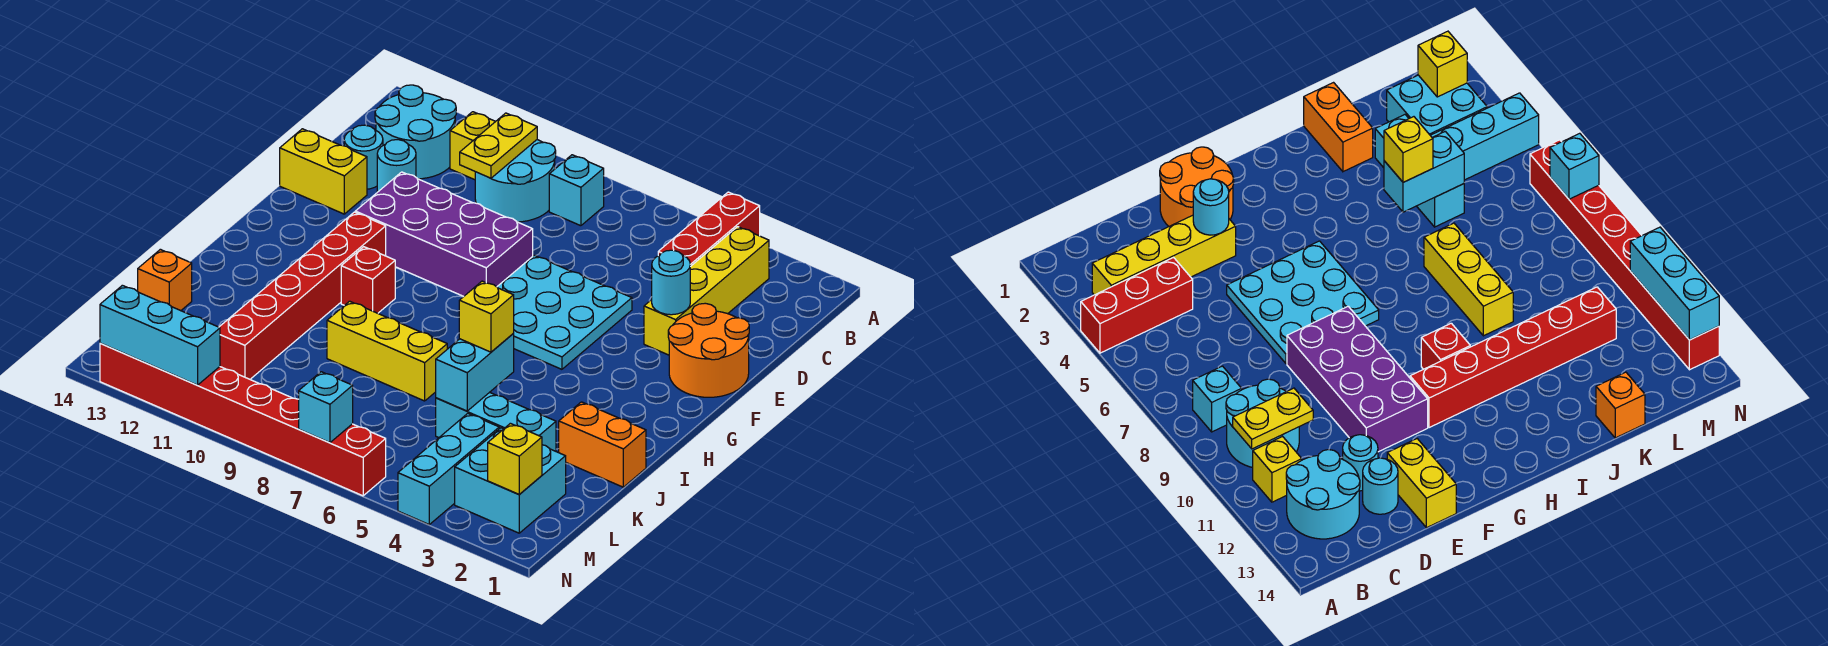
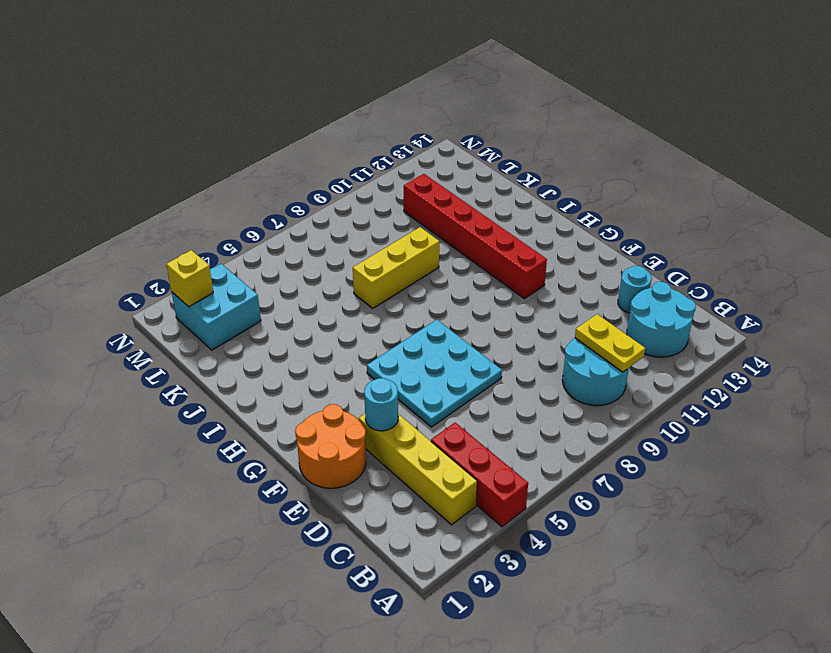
none -> cyan brick B8 level 1
none -> yellow brick B11 level 1
none -> cyan round brick D12 level 1

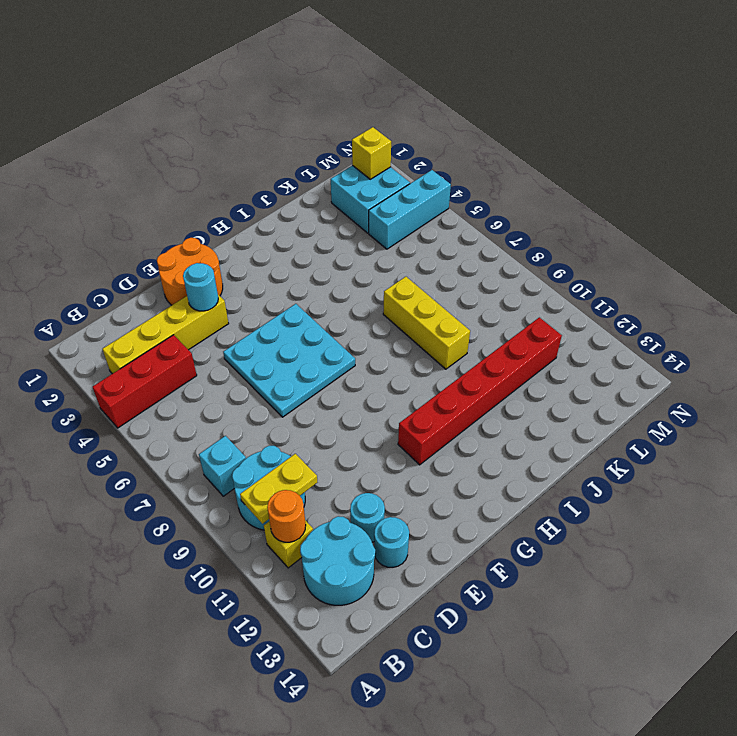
orange round brick B11 level 2 -> none
none -> purple brick E8:F11 level 1
none -> yellow brick E13:E14 level 1
none -> red brick H10 level 1

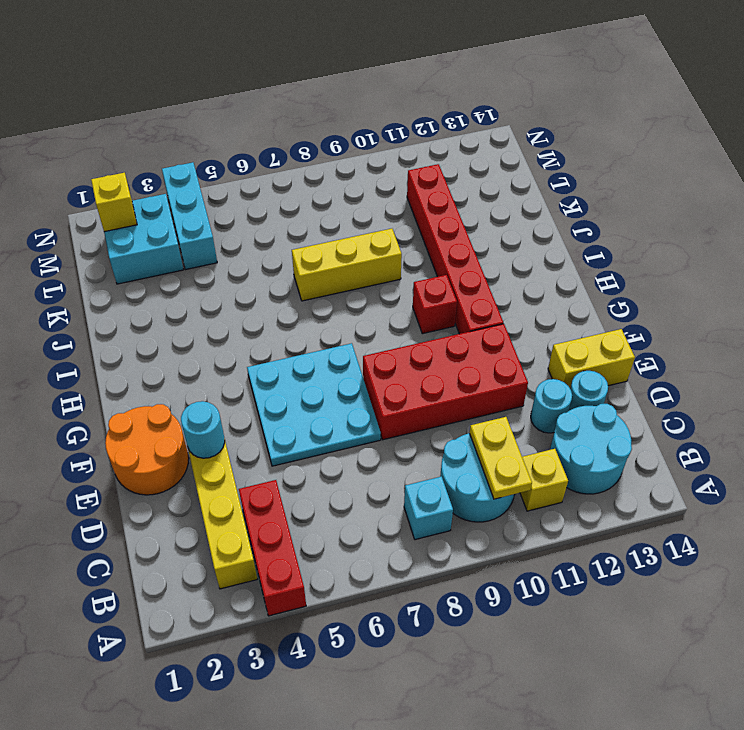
red brick E8:F11 level 1 -> purple brick E8:F11 level 1
none -> orange brick J1:J2 level 1
none -> cyan brick K3:K5 level 1
none -> orange brick K14 level 1

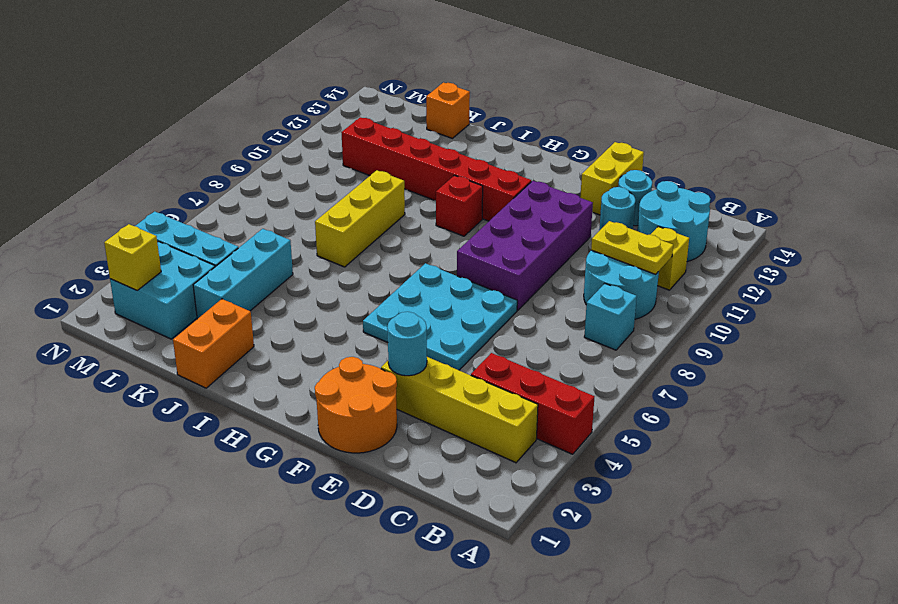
none -> red brick N6:N13 level 1
none -> cyan brick J5:K5 level 2
none -> cyan brick N7 level 2

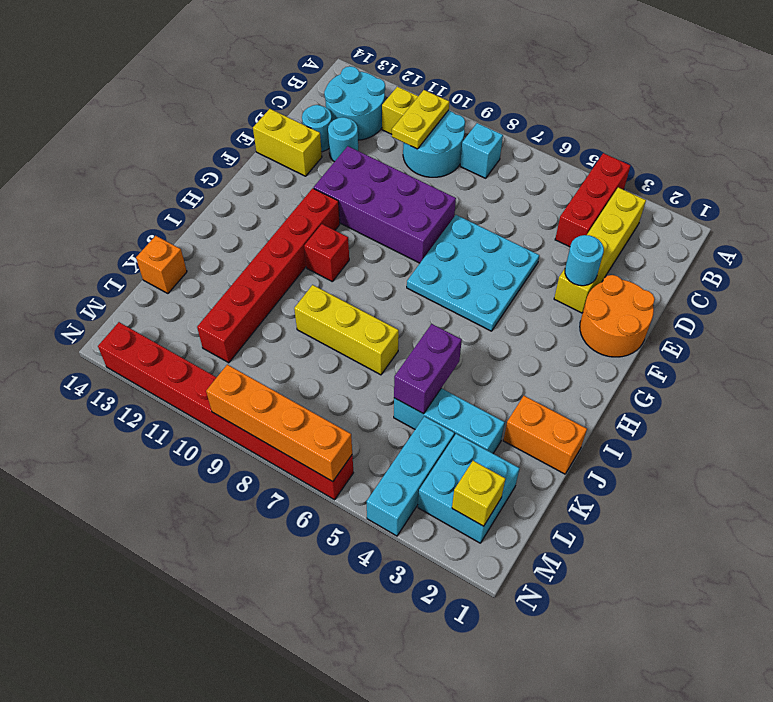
purple brick J5:K5 level 2 -> cyan brick J5:K5 level 2
orange brick N6:N9 level 2 -> cyan brick N7 level 2
none -> cyan brick N11:N13 level 2
none -> yellow brick J5 level 3

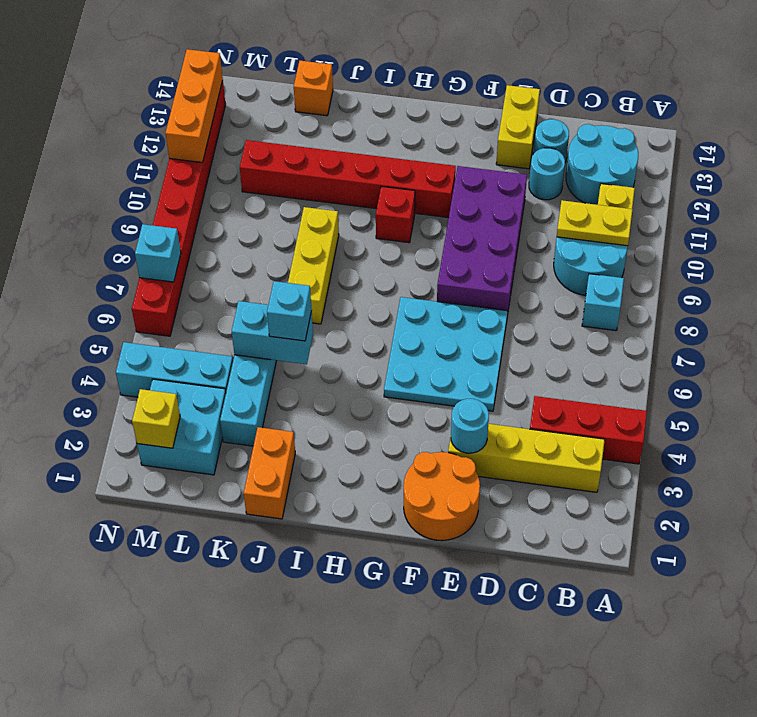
cyan brick J5 level 3 -> yellow brick J5 level 3
orange brick N11:N13 level 2 -> cyan brick N11:N13 level 2

